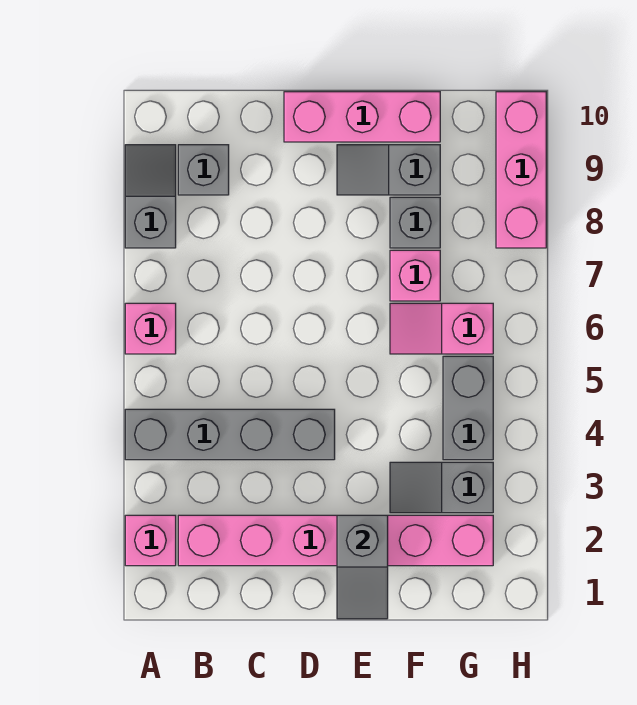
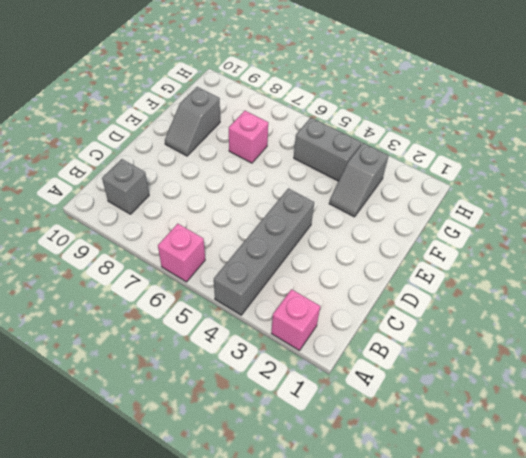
none -> grey slope A8:A9 level 1 top 8
none -> pink brick B2:G2 level 1
none -> pink brick D10:F10 level 1

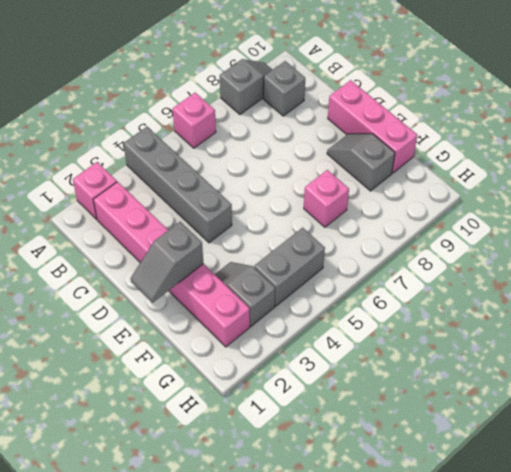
none -> pink slope F6:G6 level 1 top G
none -> grey brick F8 level 1
none -> pink brick H8:H10 level 1

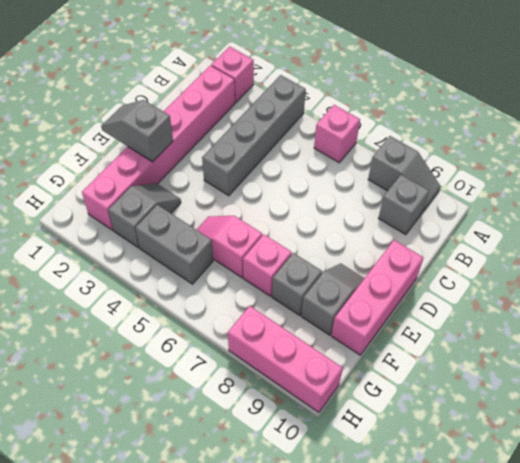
pink slope F5:F6 level 1 top 6 -> pink slope F6:G6 level 1 top G

